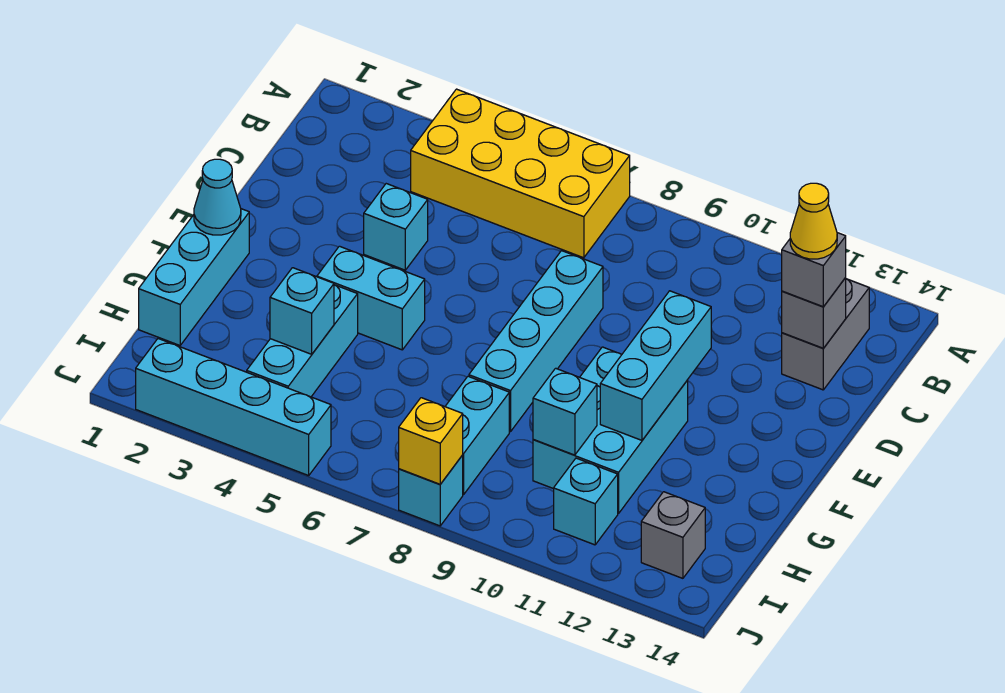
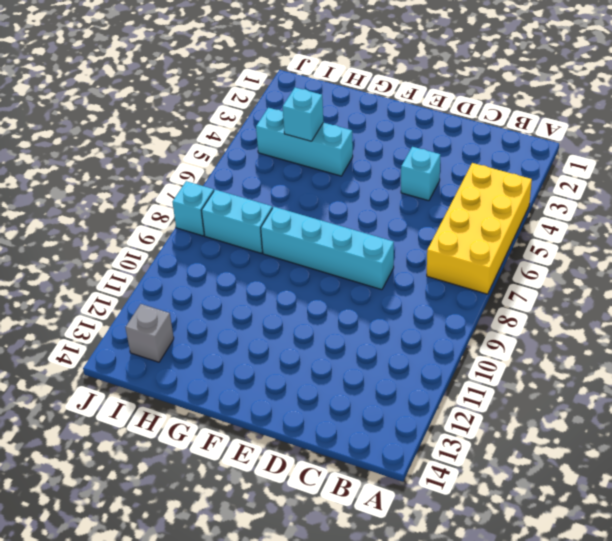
none -> grey brick B13:C13 level 1
none -> cyan brick F1:H1 level 1
none -> cyan brick F4:F5 level 1

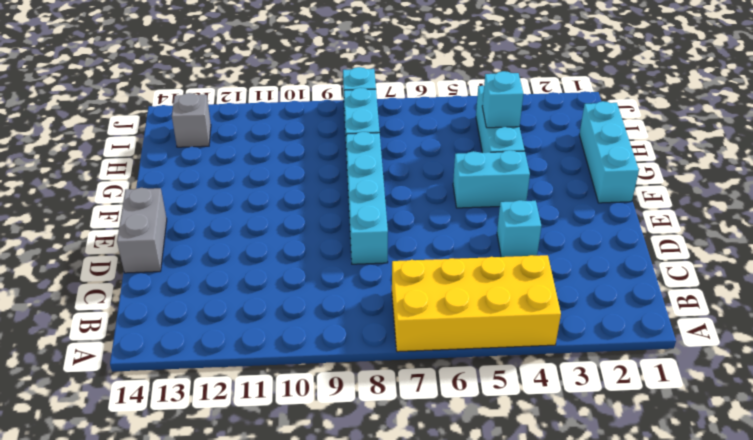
grey brick D14:E14 level 1 -> grey brick B13:C13 level 1
none -> cyan brick F10:H11 level 1
none -> cyan brick I11 level 1
none -> cyan brick J2:J5 level 1

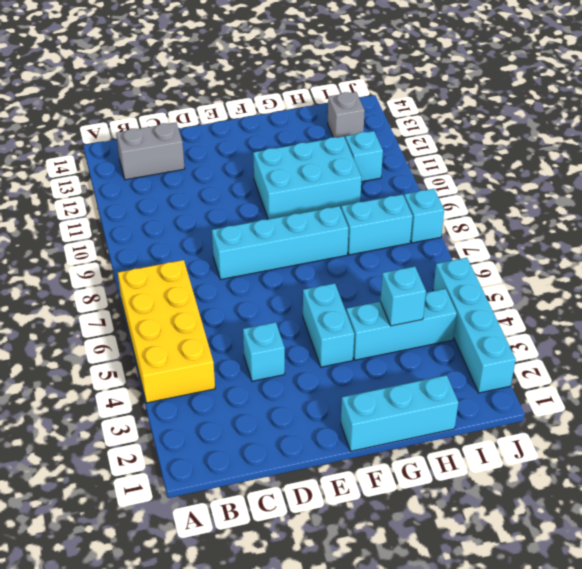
none -> grey brick C13 level 2
none -> cyan brick E11:G11 level 2
none -> cyan cone F1 level 2

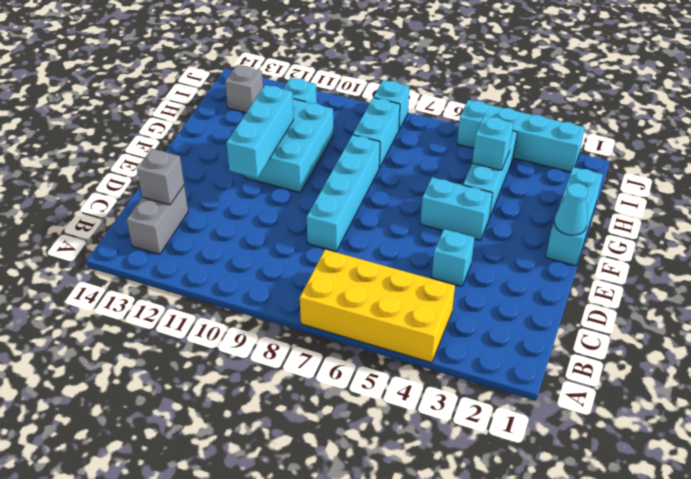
none -> cyan brick H10 level 2
none -> yellow brick J8 level 2
none -> grey brick C13 level 3

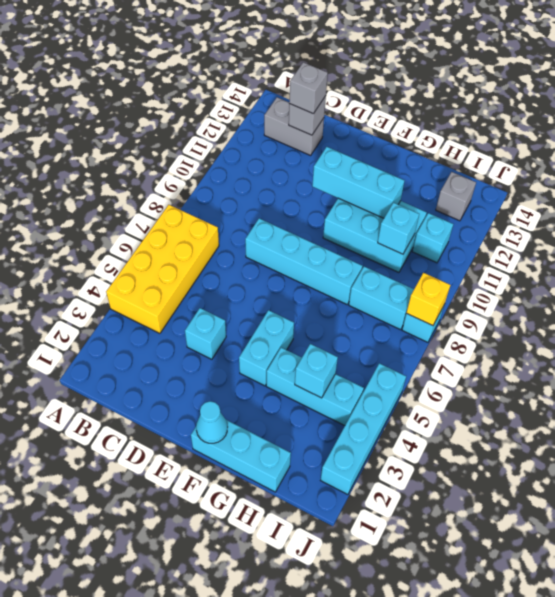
none -> yellow cone C13 level 4

